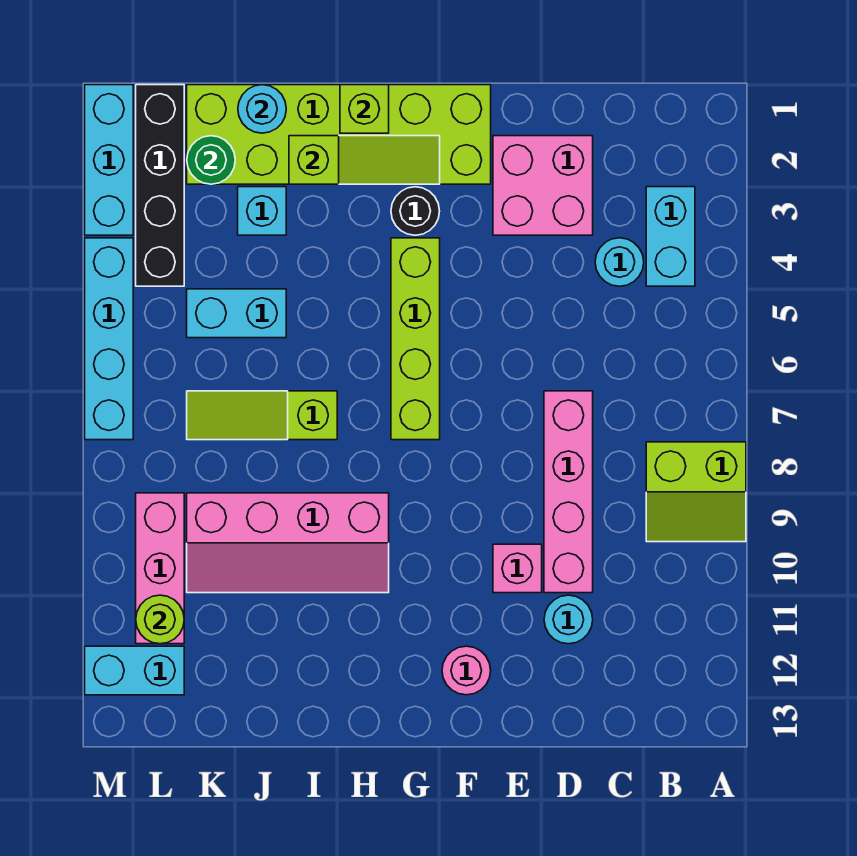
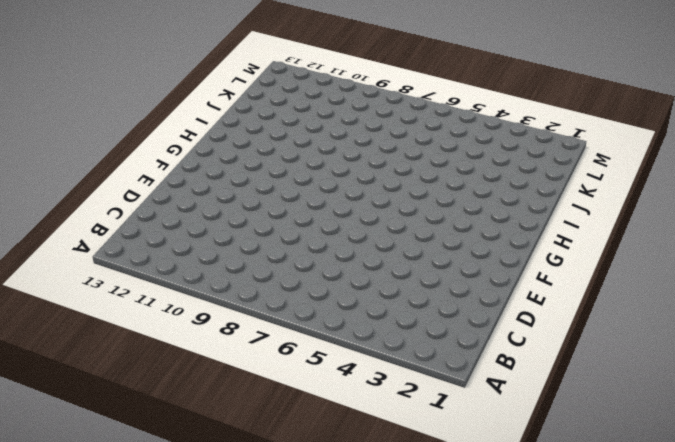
none -> lime slope A8:B9 level 1 top 8
none -> cyan brick B3:B4 level 1
none -> cyan round brick C4 level 1

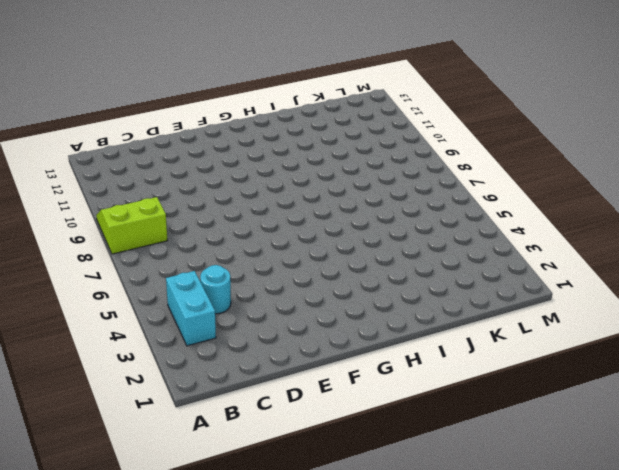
none -> pink brick D2:E3 level 1
none -> pink brick D7:D10 level 1
none -> cyan round brick D11 level 1

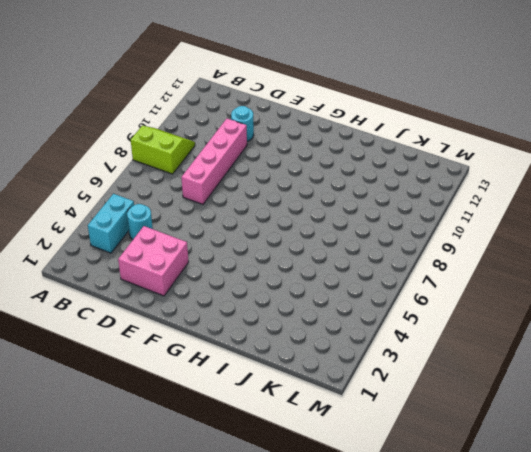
none -> pink brick E10 level 1
none -> lime brick F1:K2 level 1
none -> pink round brick F12 level 1

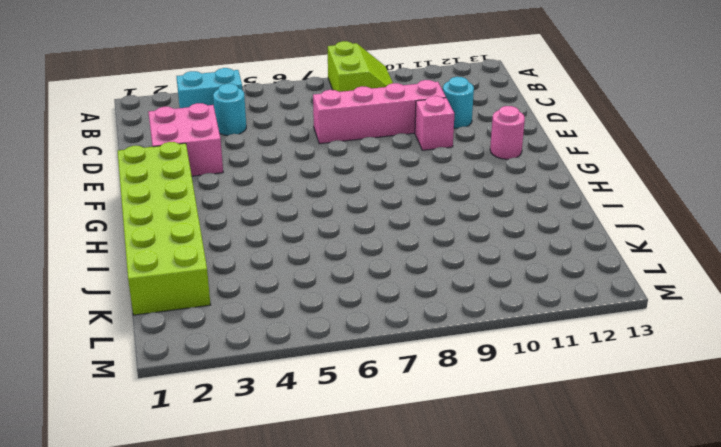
none -> black round brick G3 level 1
none -> lime brick G4:G7 level 1
none -> pink slope H9:K10 level 1 top 9

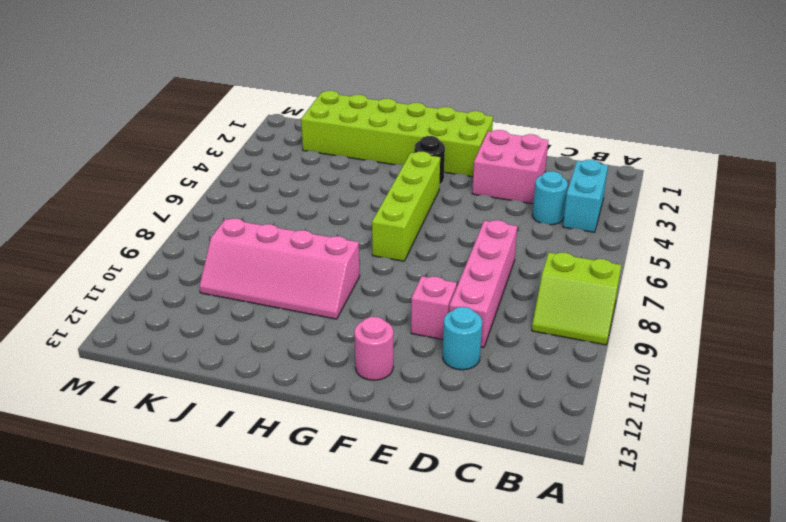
none -> lime slope I7:K7 level 1 top I
none -> cyan brick J3 level 1
none -> cyan brick J5:K5 level 1

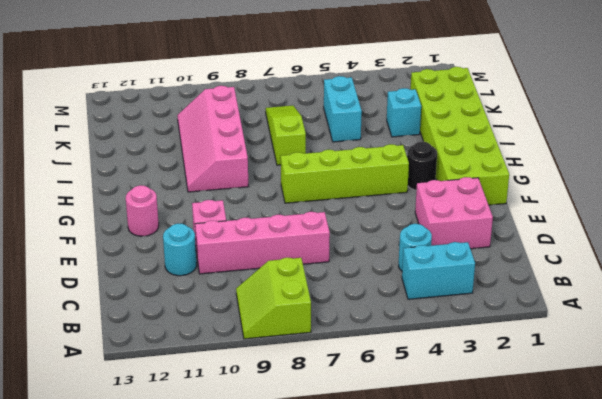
none -> black brick L1:L4 level 1
none -> pink brick L9:L11 level 1
none -> cyan brick L12:M12 level 1

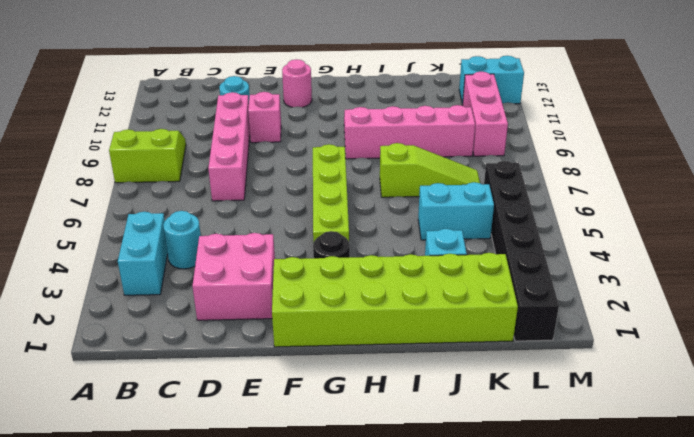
black brick L1:L6 level 1 -> black brick L1:L4 level 1
none -> cyan brick M1:M3 level 1
none -> cyan brick M4:M7 level 1
none -> lime slope G2:I2 level 2 top I

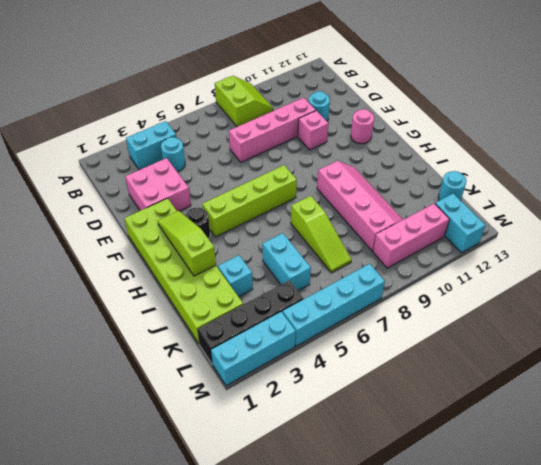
cyan round brick K13 level 1 -> cyan round brick J1 level 2
none -> lime brick H1 level 2
none -> green round brick K2 level 2
none -> lime round brick L11 level 2

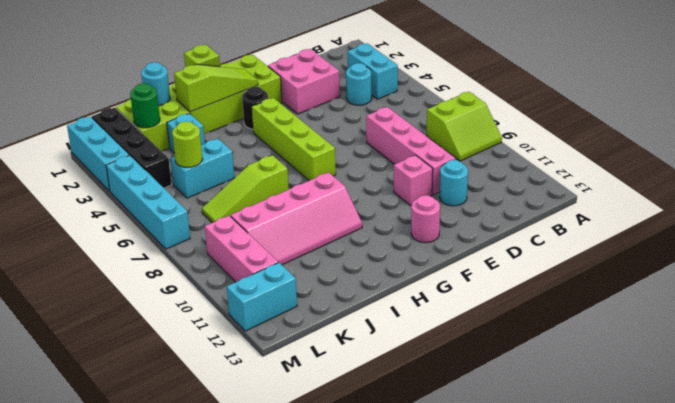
lime round brick K5 level 2 -> lime round brick L11 level 2

